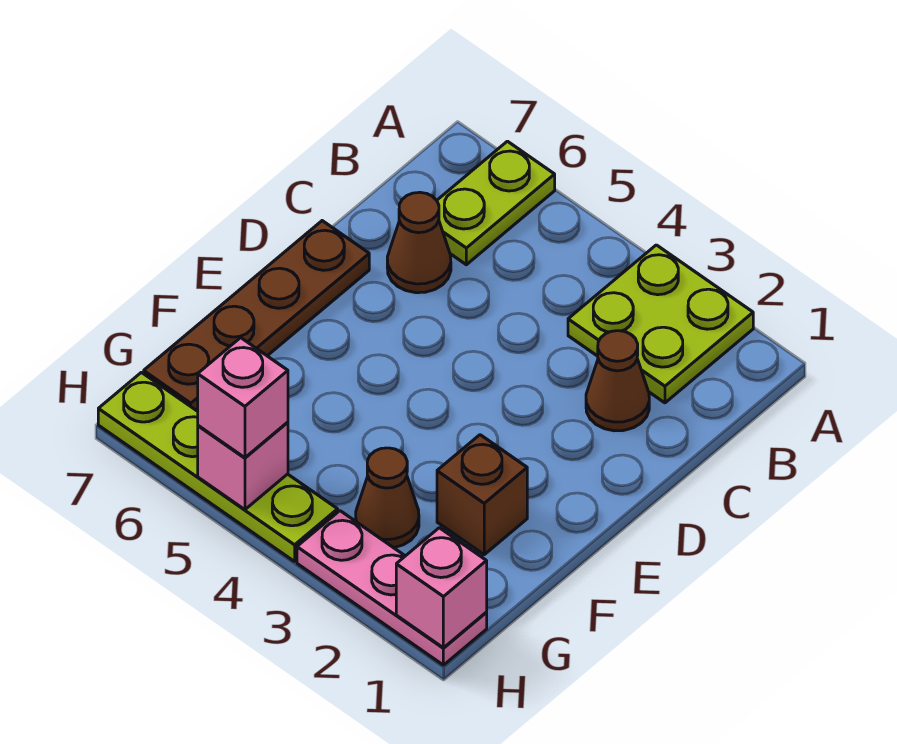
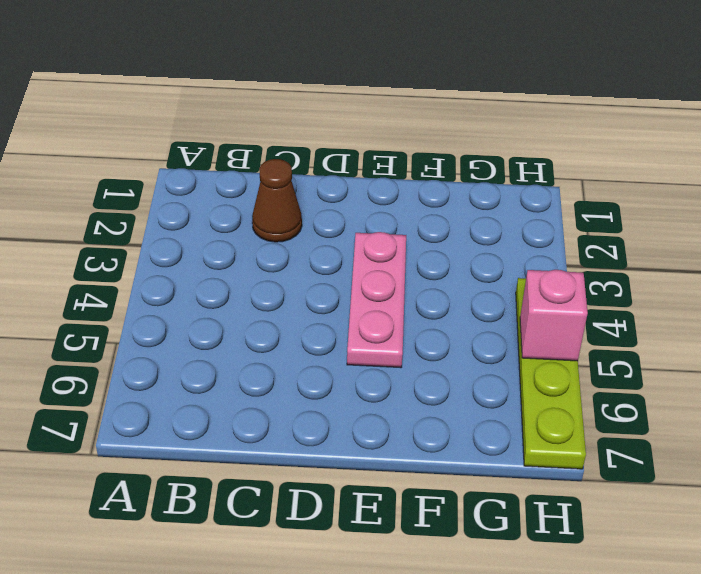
pink plate E3:E5 level 1 -> pink plate H1:H3 level 1
none -> lime plate A2:B3 level 1
none -> lime plate A6:B6 level 1
none -> brown cone C6 level 1

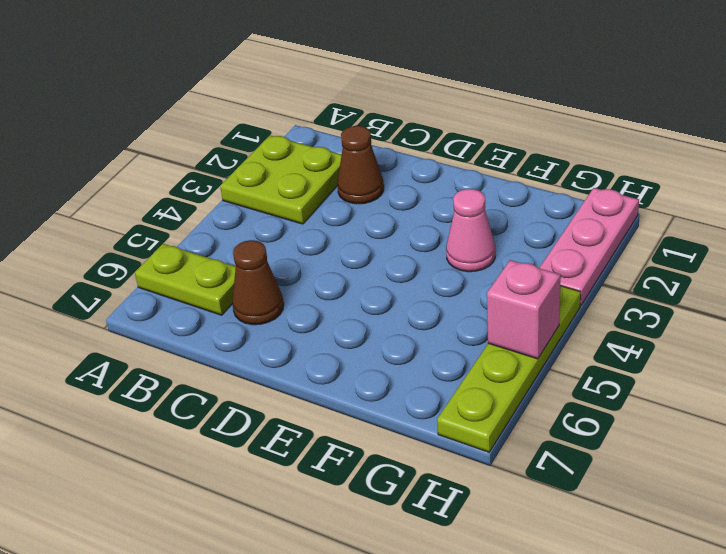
pink cone F3 level 1 -> none
none -> brown plate D7:G7 level 1
none -> brown brick F2 level 1
none -> brown cone G3 level 1

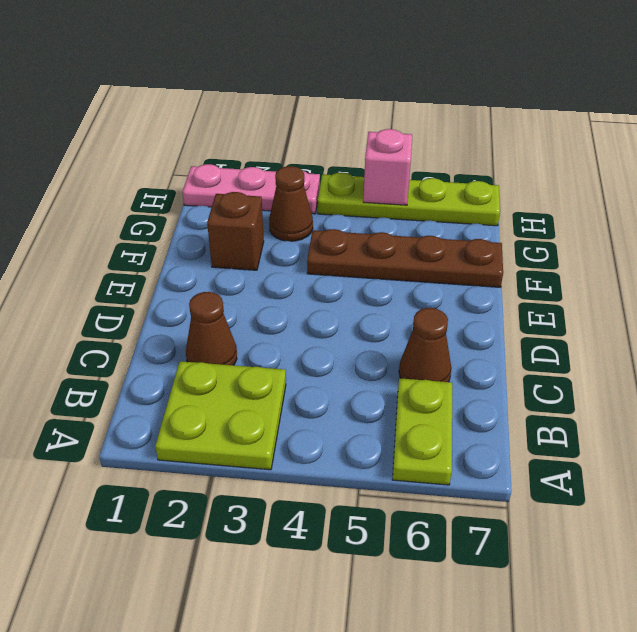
brown plate F4:F7 level 1 -> brown plate D7:G7 level 1
none -> pink brick H1 level 2
none -> pink brick H5 level 3

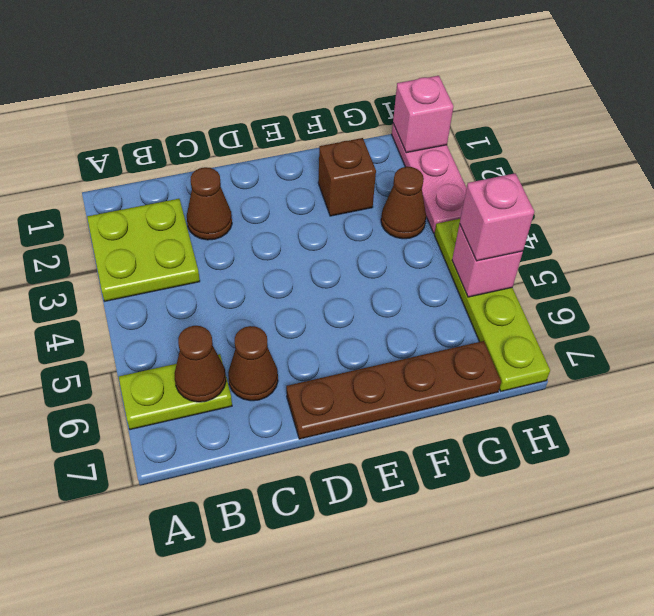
brown cone B6 level 2 -> none

